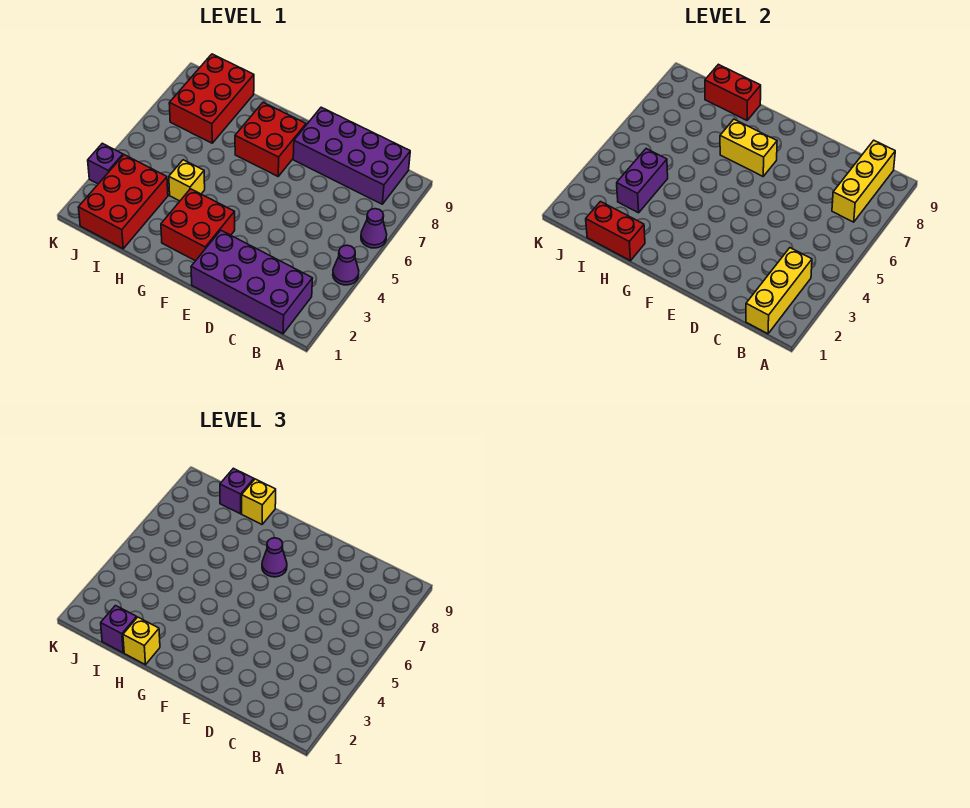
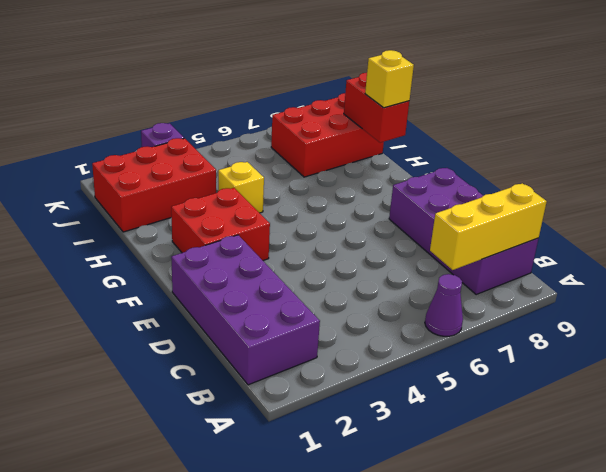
none -> purple cone A4 level 1
none -> red brick F7:G8 level 1
none -> yellow brick B1:B3 level 2

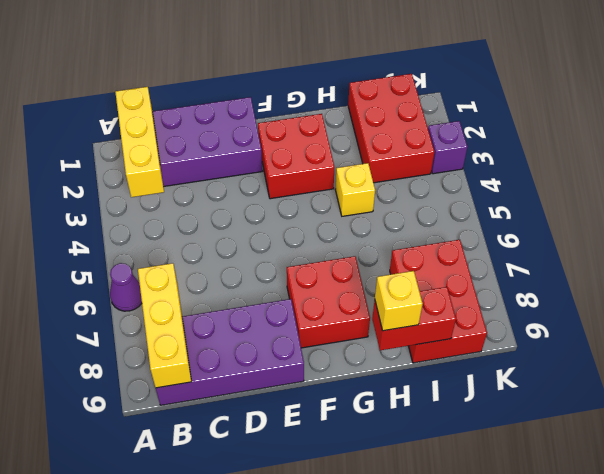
none -> purple cone A4 level 1
none -> yellow brick F7:G7 level 2
none -> red brick H1:I1 level 2

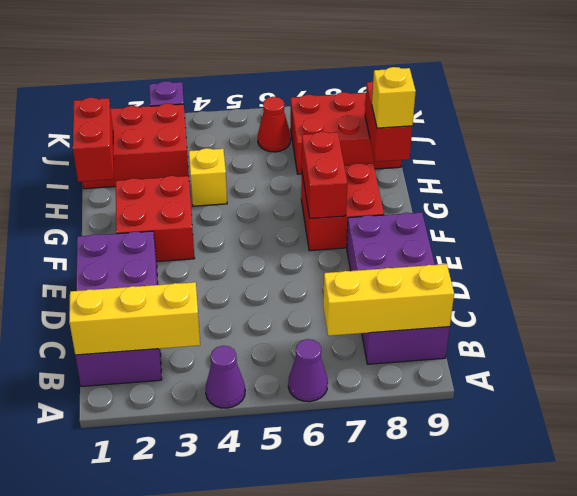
red brick F7:G7 level 2 -> yellow brick F7:G7 level 2
red cone J6 level 1 -> none
none -> purple brick I3:I4 level 2
none -> purple cone F7 level 3
none -> yellow brick H1 level 3

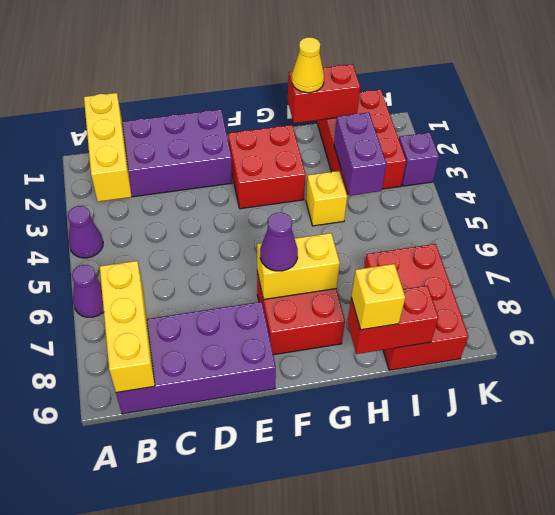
yellow cone H1 level 3 -> yellow brick H1 level 3
none -> purple brick I1 level 3
none -> purple brick I9 level 3

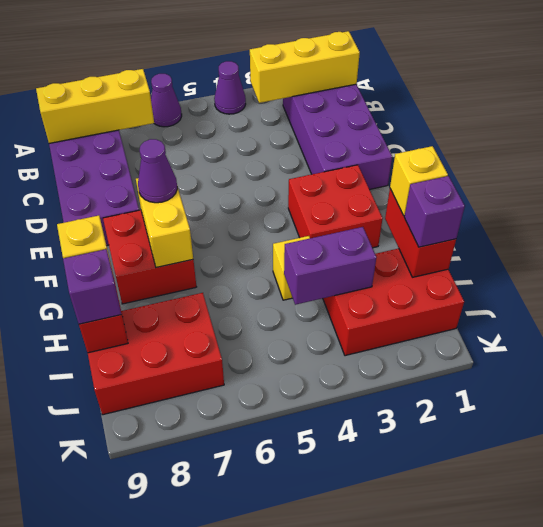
none -> purple brick K3 level 1

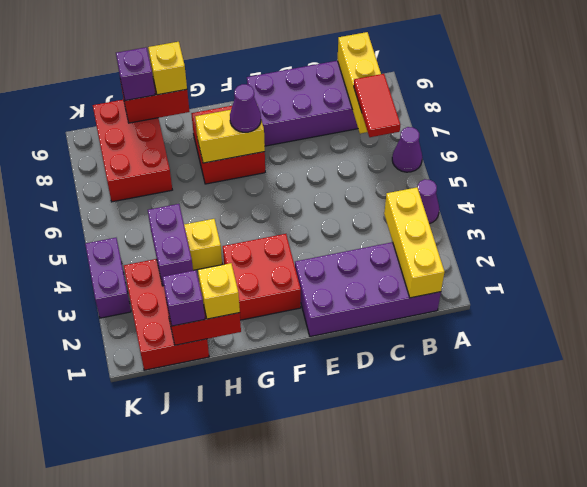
red tile B6:B7 level 3 -> none
purple brick K3:K4 level 1 -> purple brick K3 level 1

